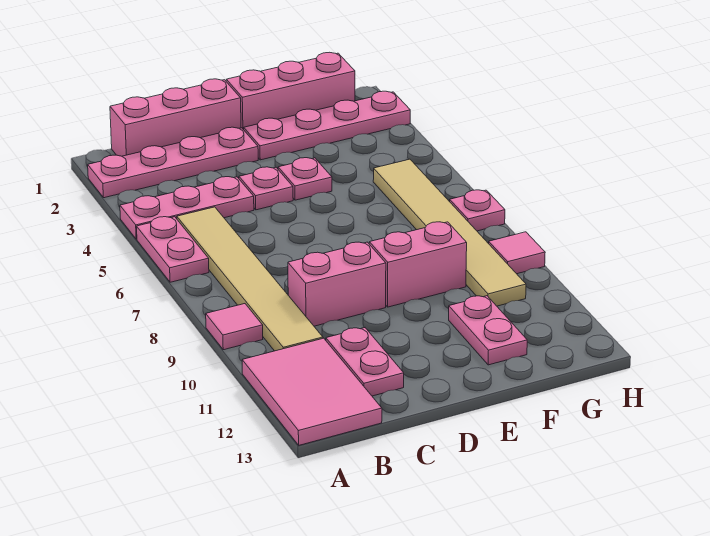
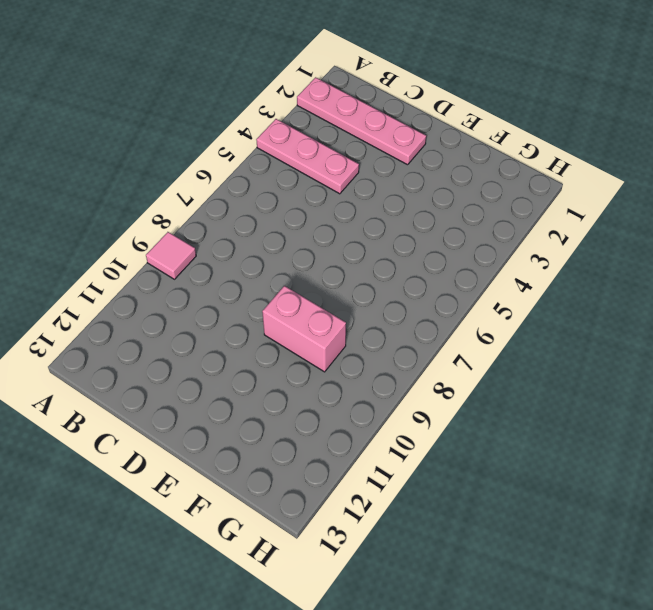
none -> pink plate A5:A6 level 1
none -> pink tile A11:B13 level 1
none -> pink brick B1:D1 level 1

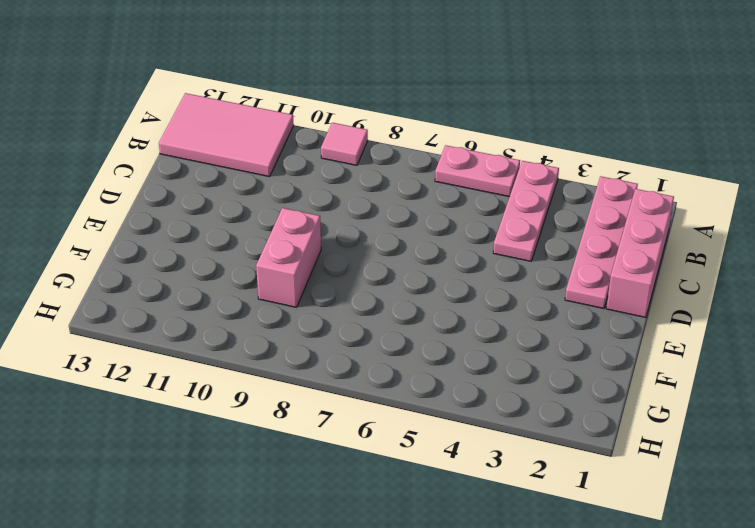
none -> tan tile B5:B10 level 1
none -> pink brick C9:D9 level 1
none -> pink plate C11:C12 level 1

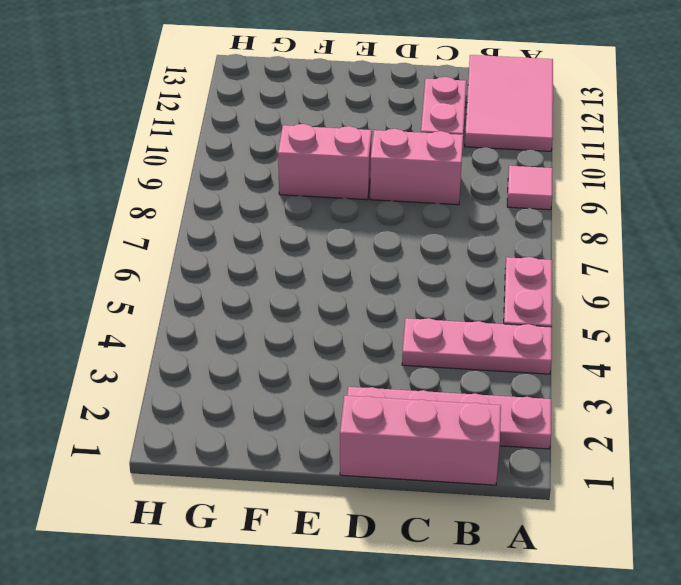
none -> tan tile B5:B10 level 1
none -> pink plate D4 level 1
none -> pink brick E1:G1 level 1

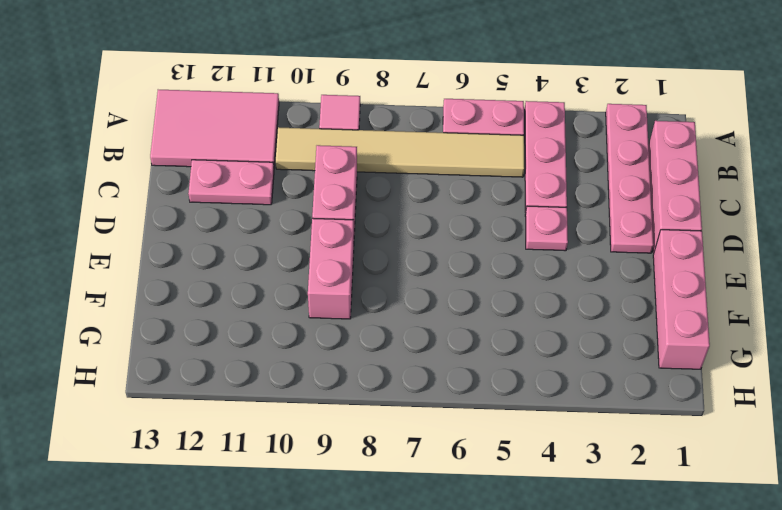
none -> pink plate E2:H2 level 1
none -> pink plate E4 level 1
none -> pink plate F11:F12 level 1

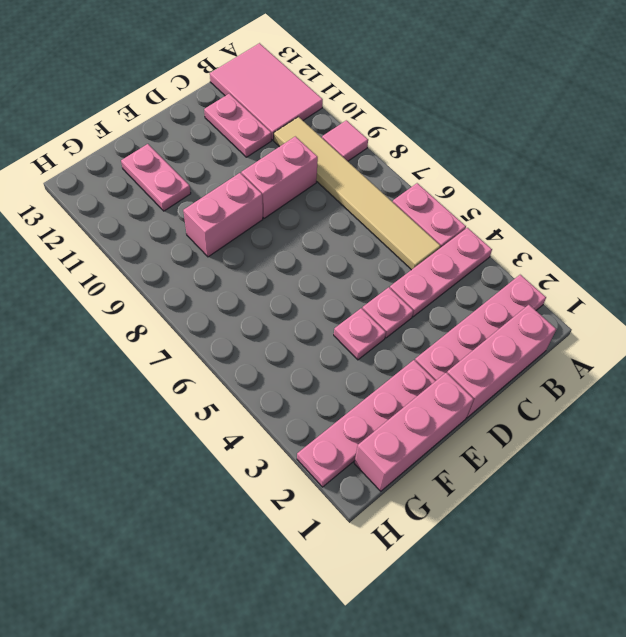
none -> tan tile G5:G10 level 1
none -> pink plate H7 level 1
none -> pink tile H9 level 1

